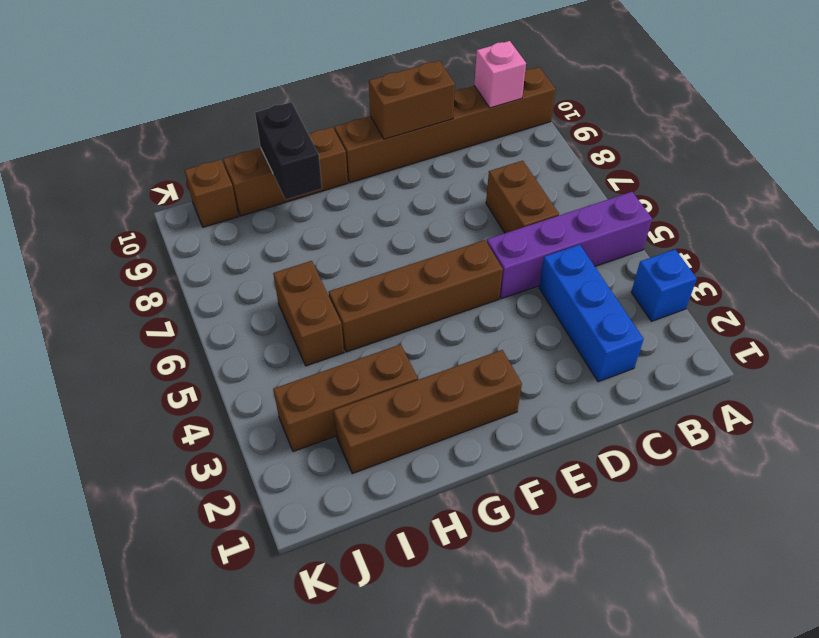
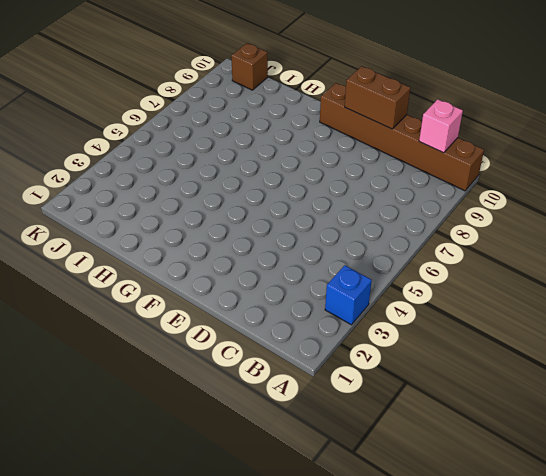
none -> purple brick A5:D5 level 1
none -> blue brick C2:C4 level 1
none -> brown brick C6:C7 level 1

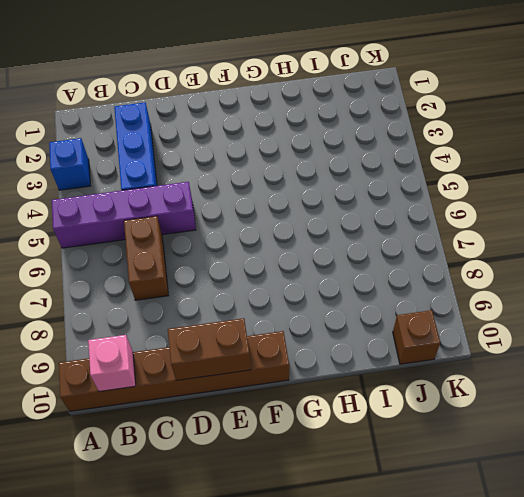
none -> brown brick E5:H5 level 1
none -> brown brick F2:I2 level 1
none -> brown brick G10:I10 level 1

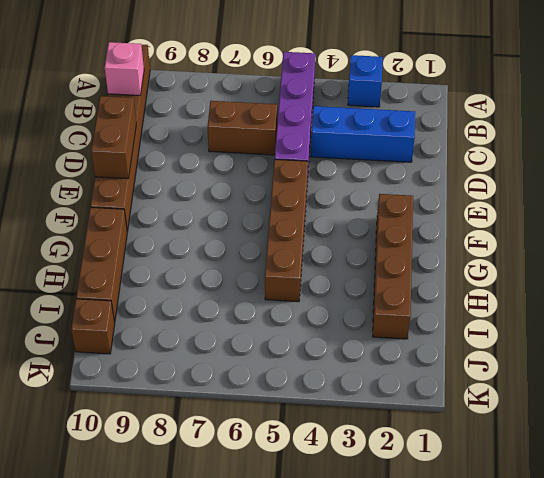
none -> brown brick H3:J3 level 1
none -> brown brick I5:I6 level 1
none -> black brick H9:H10 level 2

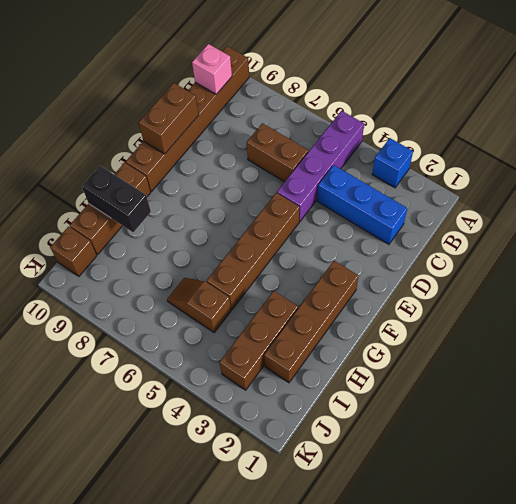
brown slope I5:I6 level 1 top 5 -> brown brick I5:I6 level 1

